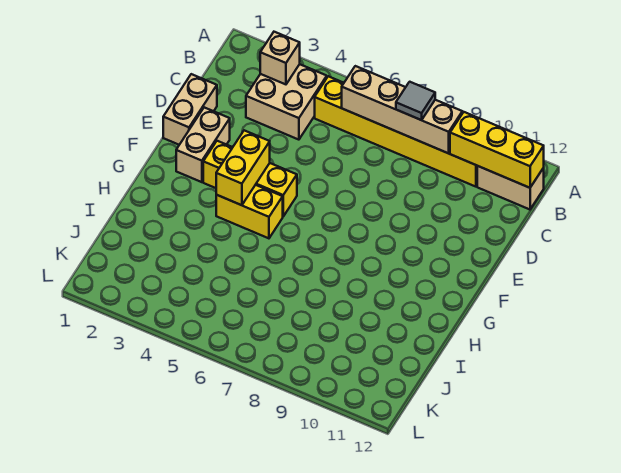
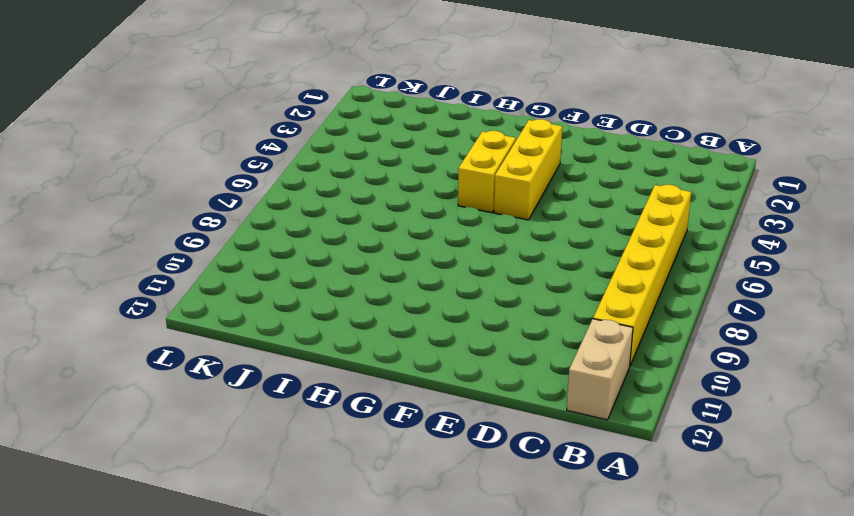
none -> tan brick B3:C4 level 1
none -> tan brick D1:E1 level 1
none -> tan brick E2:F2 level 1

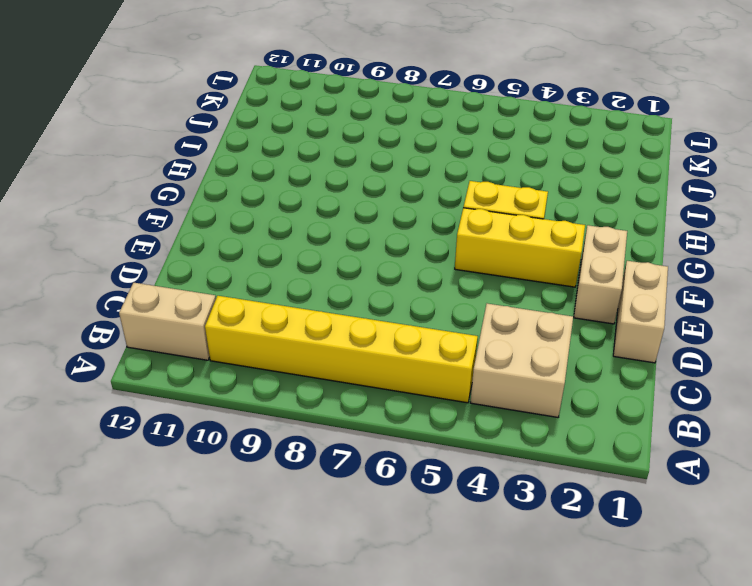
none -> tan brick B3 level 2
none -> tan brick B6:B9 level 2
none -> yellow brick B10:B12 level 2

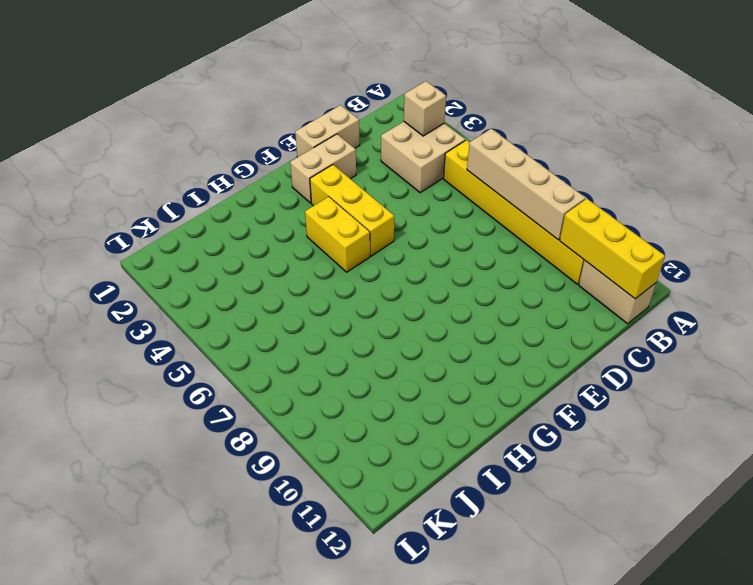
none -> yellow brick F4:G4 level 2
none -> grey tile B8 level 3

